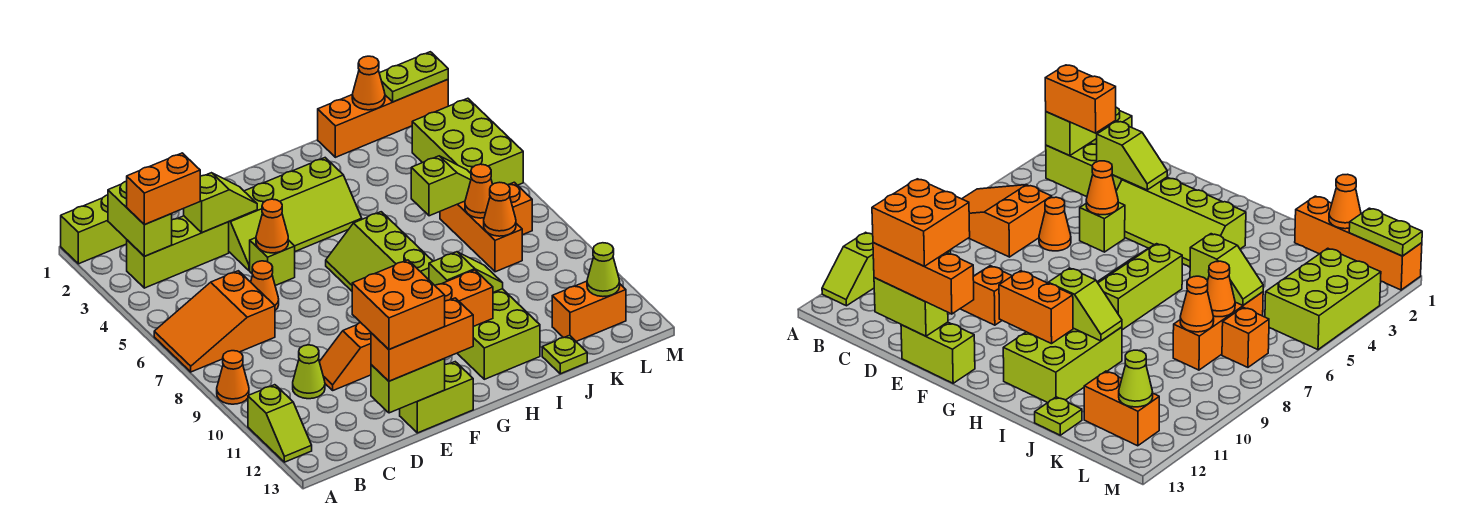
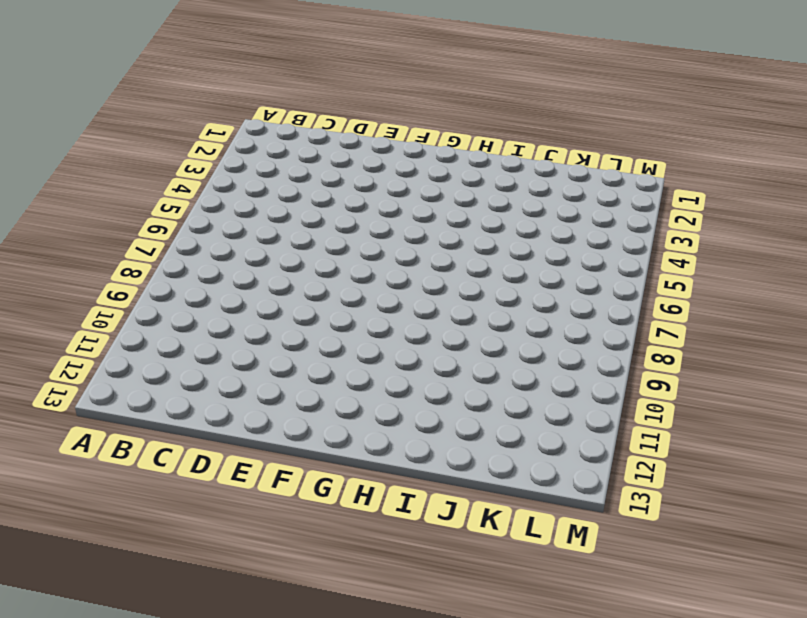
none -> lime brick A1:B1 level 1
none -> orange slope A6:C7 level 1 top C
none -> orange cone A9 level 1
none -> lime slope A11:A12 level 1 top 11

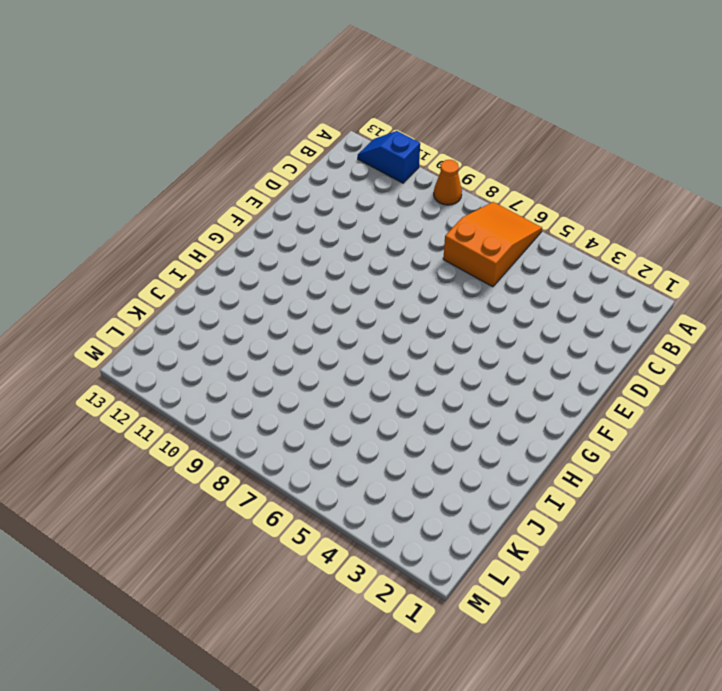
blue slope A11:A12 level 1 top 11 -> lime slope A11:A12 level 1 top 11
none -> lime brick A1:B1 level 1
none -> lime brick B3:D3 level 1
none -> lime cone C10 level 1
none -> orange cone D6 level 1

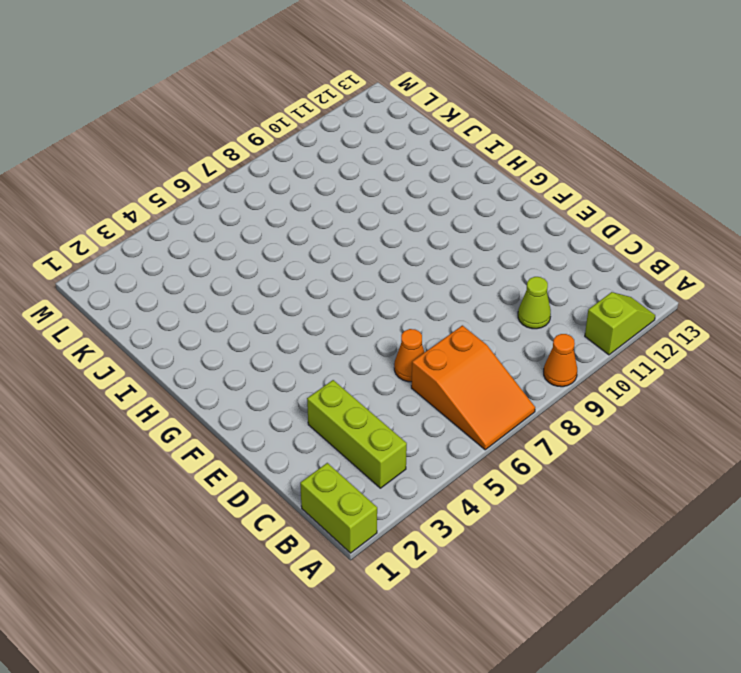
none -> orange slope D10:E10 level 1 top E
none -> lime slope E3:H4 level 1 top 3
none -> lime brick E5 level 1
none -> lime brick E13:F13 level 1

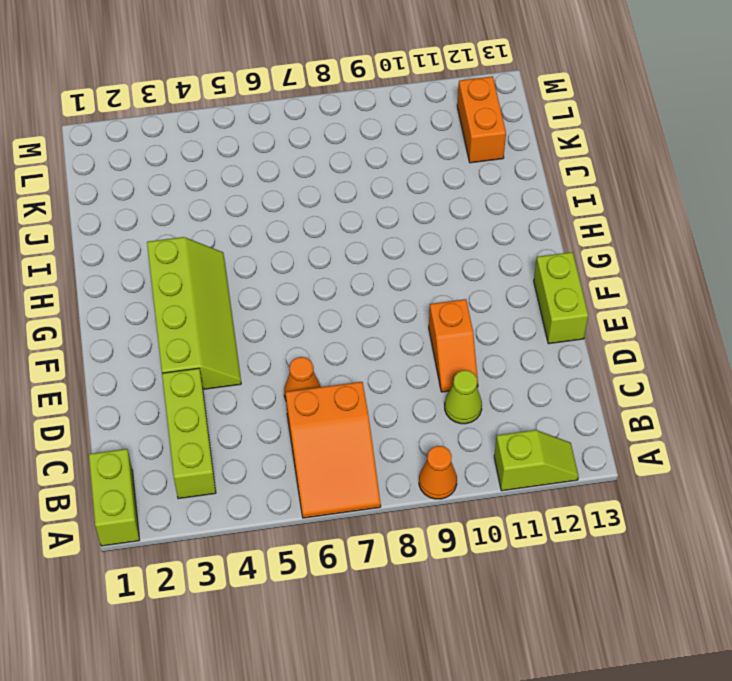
none -> lime brick E5 level 1
none -> lime slope G6:H8 level 1 top H
none -> lime brick H10:I12 level 1
none -> orange brick J1:M1 level 1

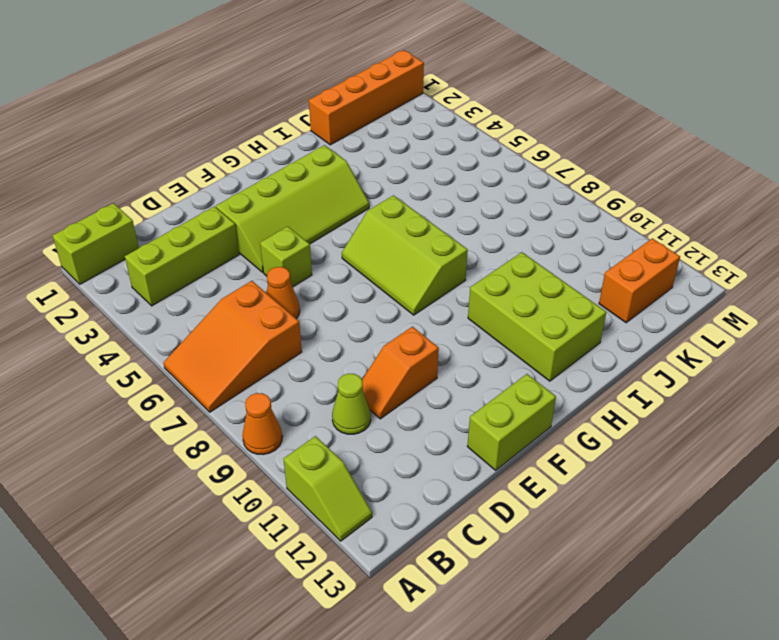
none -> lime plate J13 level 1
none -> orange brick K6:K8 level 1
none -> lime brick L3:M5 level 1
none -> orange brick L7 level 1

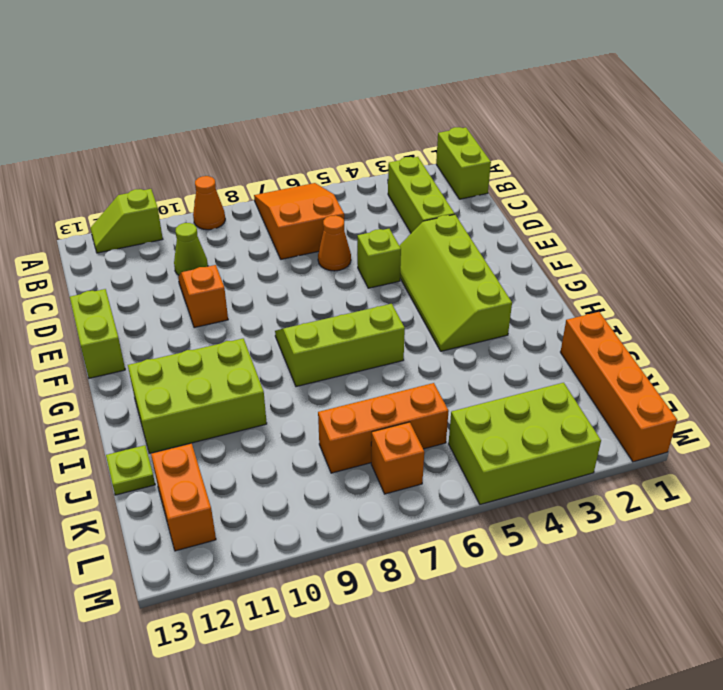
none -> lime brick B2:B3 level 2
none -> lime slope D3:E3 level 2 top D
none -> lime brick D13:E13 level 2
none -> orange cone E5 level 2

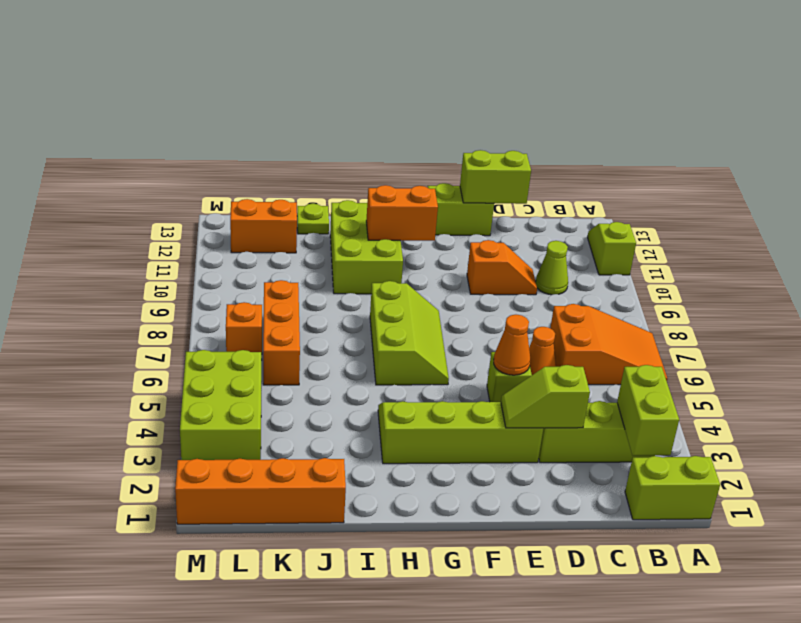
none -> orange cone A9 level 1
none -> lime slope H10:I10 level 2 top H
none -> lime slope J6:K6 level 2 top J
none -> orange cone K1 level 2

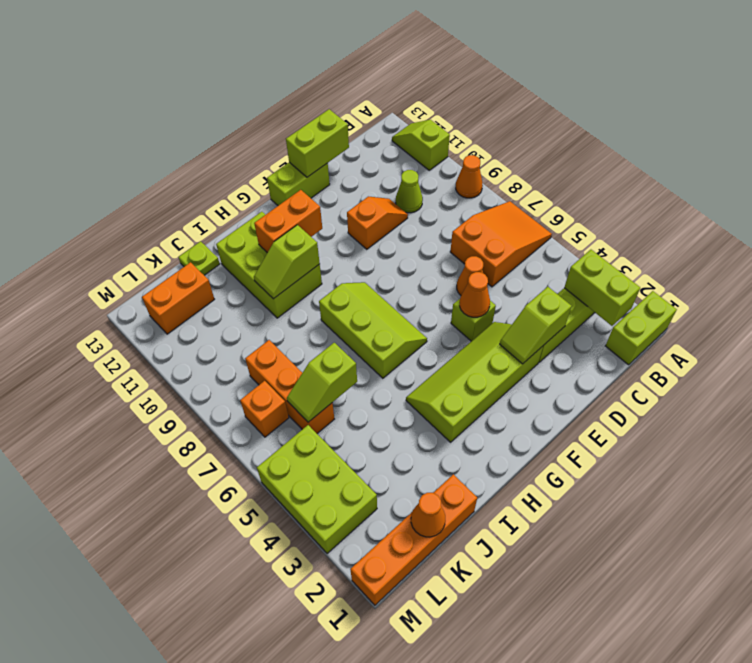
none -> orange cone K7 level 2
none -> orange cone K8 level 2
none -> lime plate L1:M1 level 2
none -> lime cone L12 level 2

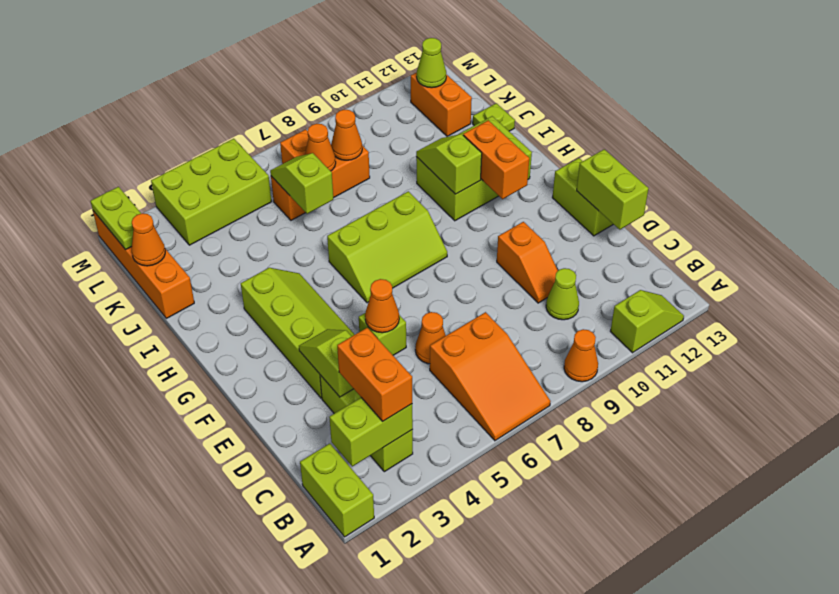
none -> orange brick D13:F13 level 3
none -> orange brick D12:E13 level 4

